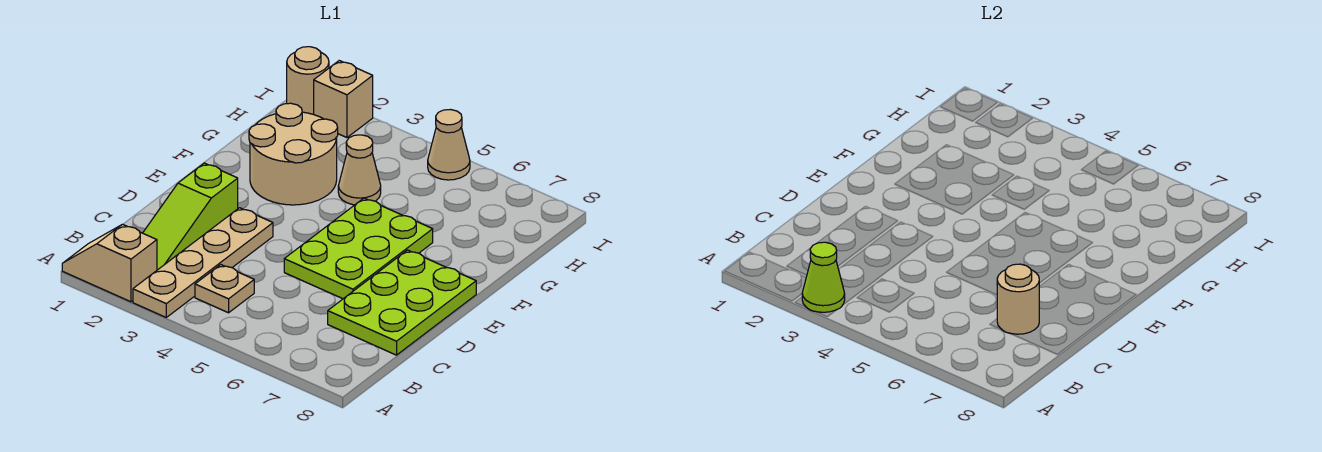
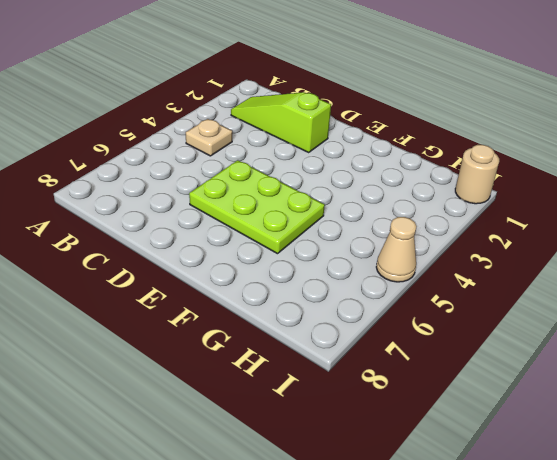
none -> tan slope A1:A2 level 1 top 2
none -> tan plate A3:D3 level 1
none -> lime plate C7:E8 level 1

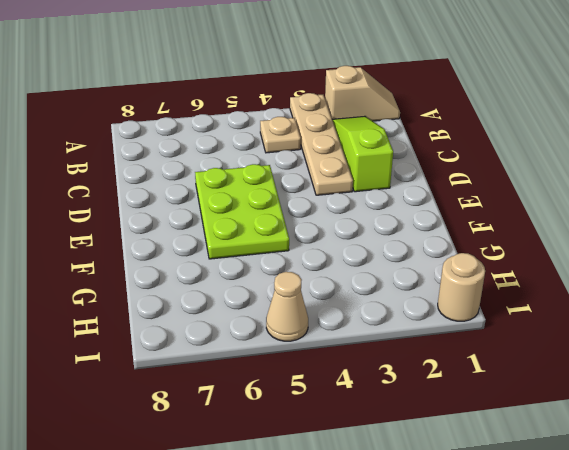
none -> lime plate C7:E8 level 1
none -> tan round brick F2:G3 level 1
none -> tan cone G4 level 1

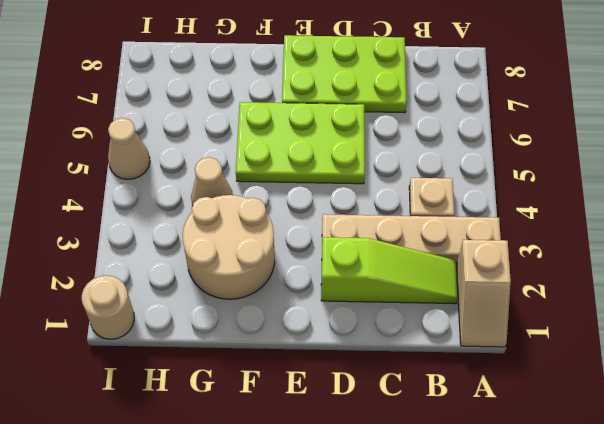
none -> tan brick I2 level 1
none -> lime cone A3 level 2
none -> tan round brick C7 level 2

